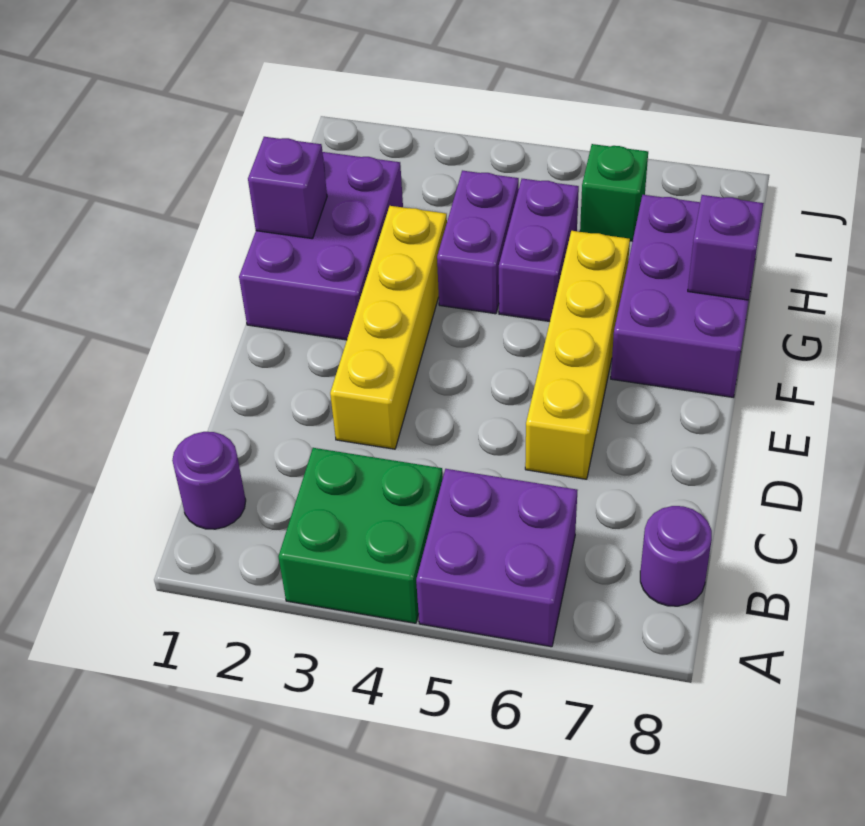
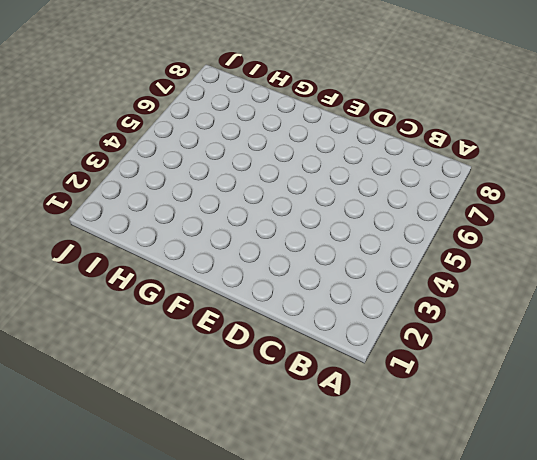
none -> green brick A3:B4 level 1
none -> purple brick A5:B6 level 1
none -> purple round brick B1 level 1

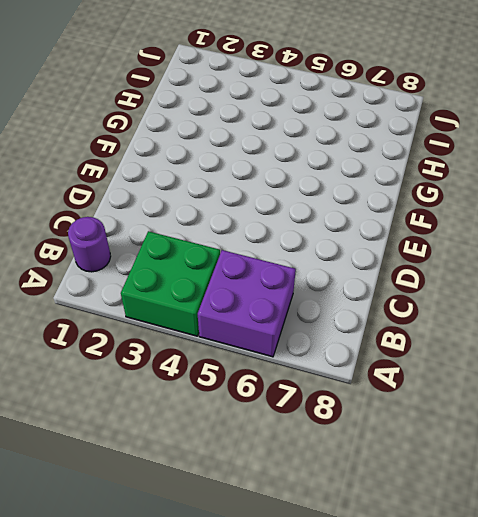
none -> purple round brick B8 level 1
none -> yellow brick D3:G3 level 1
none -> yellow brick D6:G6 level 1

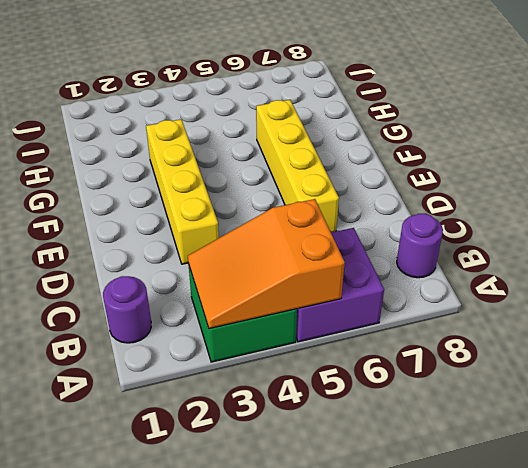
orange slope A3:B5 level 2 top 5 -> none
none -> purple brick F1:H2 level 1
none -> purple brick F7:H8 level 1
none -> purple brick G4:H4 level 1

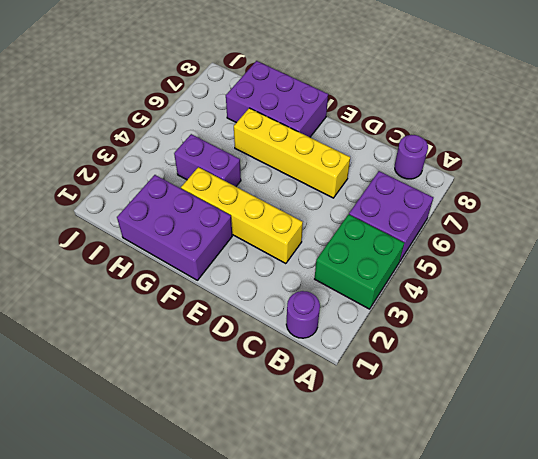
none -> purple brick G5:H5 level 1
none -> green brick I6 level 1
none -> purple brick G1 level 2

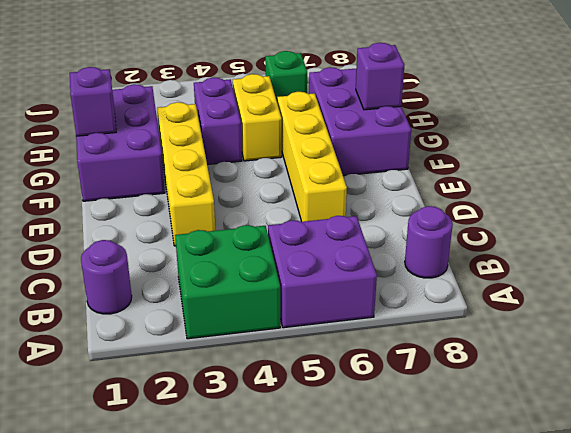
yellow brick G5:H5 level 1 -> purple brick G5:H5 level 1

